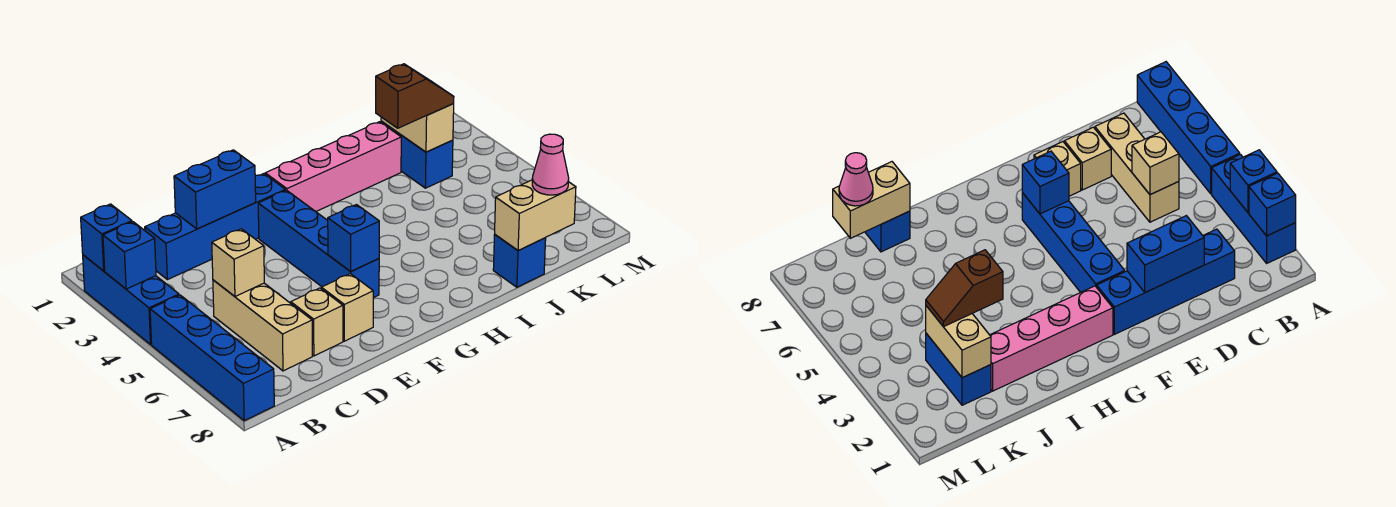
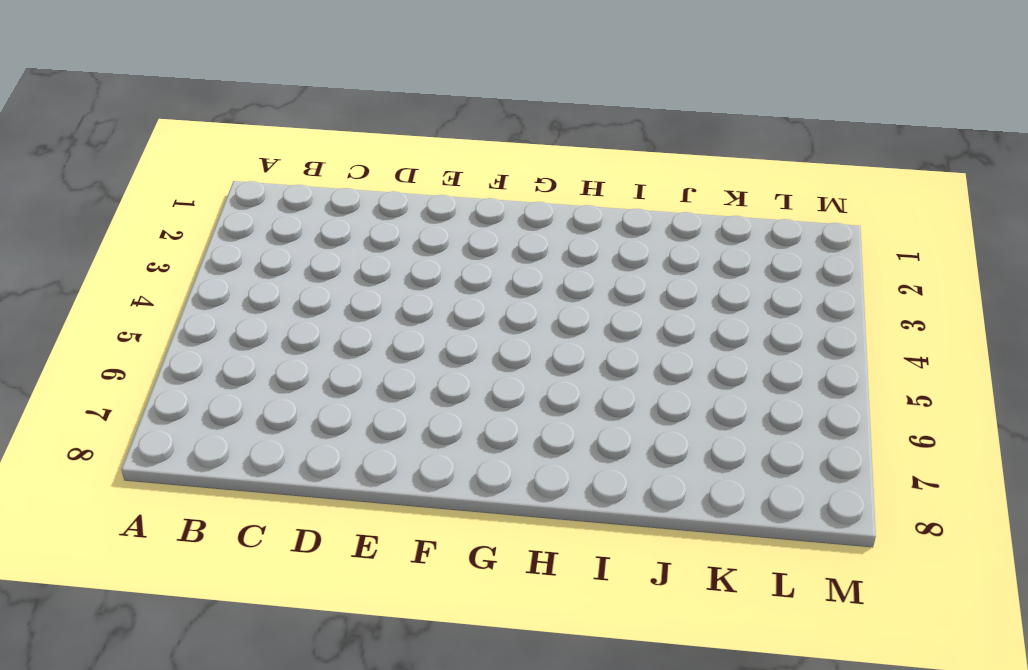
none -> blue brick A2:A4 level 1
none -> blue brick A5:A8 level 1
none -> blue brick C2:F2 level 1

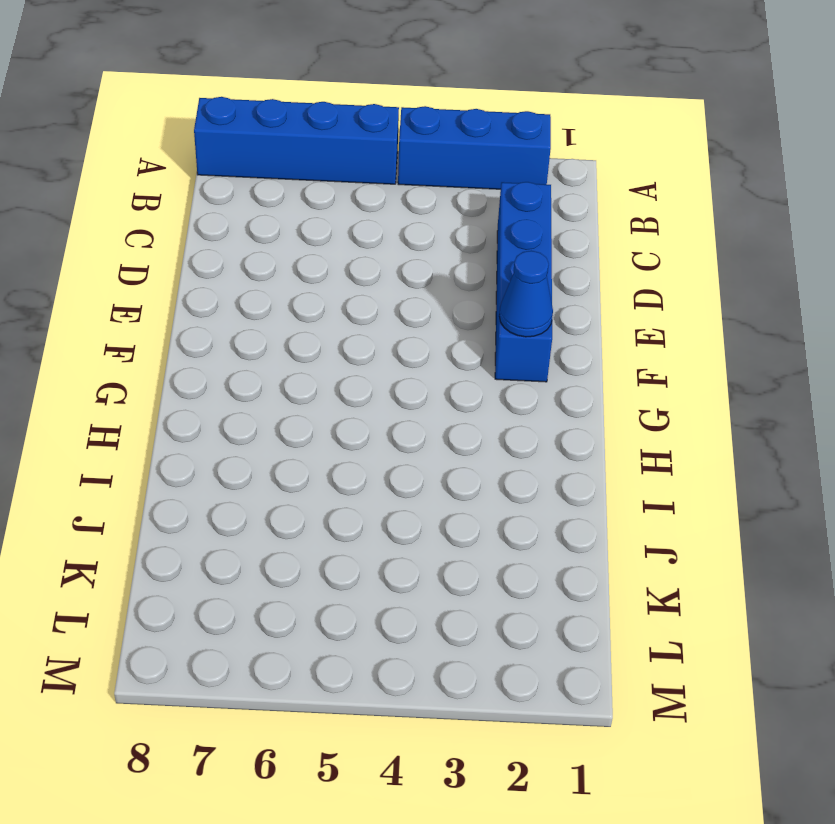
blue cone F2 level 2 -> none
none -> tan brick C5:C7 level 1
none -> tan brick D7 level 1
none -> tan brick E7 level 1

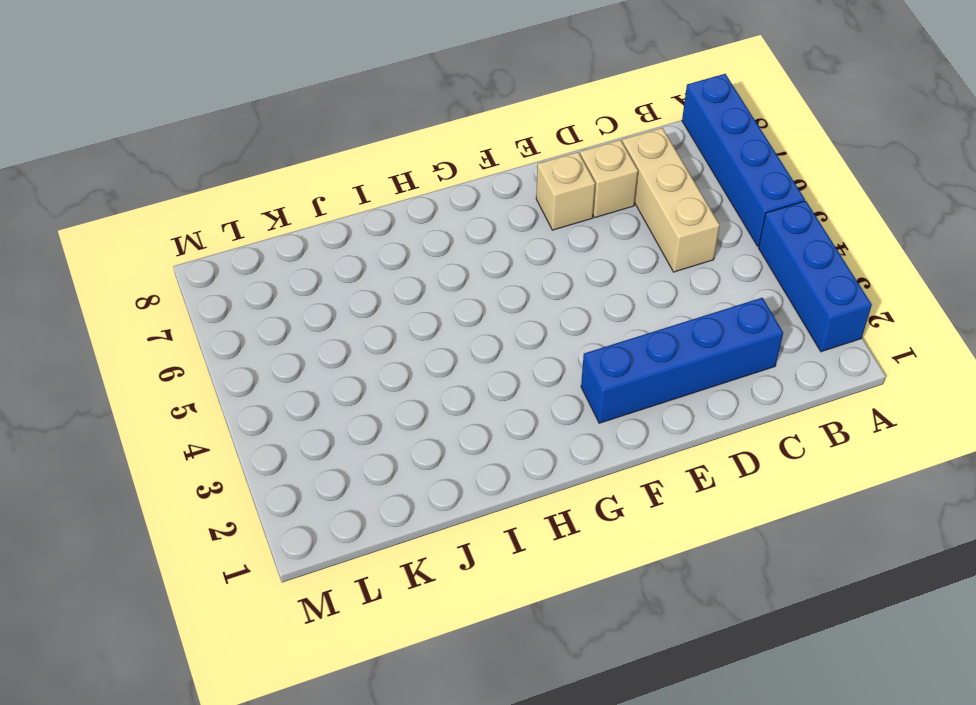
none -> blue brick F3:F6 level 1
none -> pink brick G2:J2 level 1
none -> blue brick J8 level 1

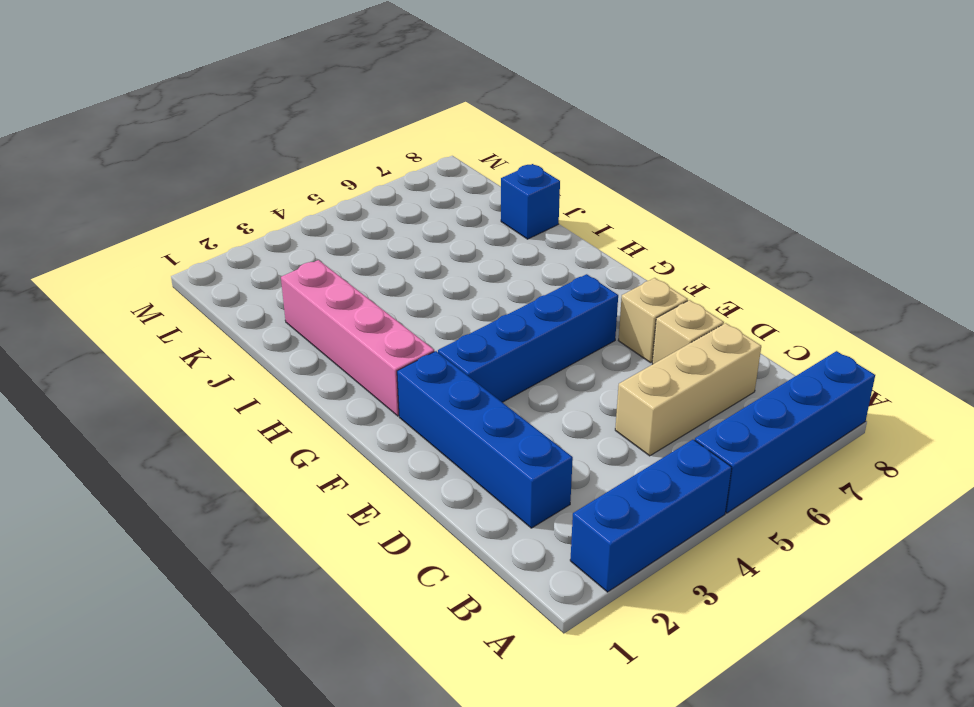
none -> blue brick K2:K3 level 1
none -> blue brick A2 level 2
none -> blue brick A3 level 2

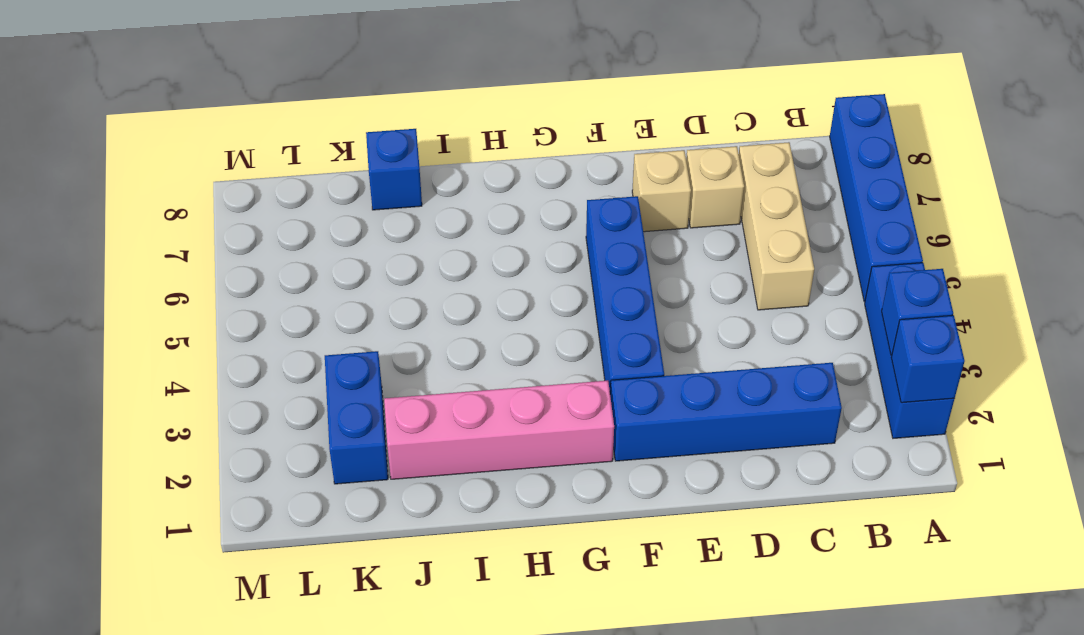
none -> tan brick C5 level 2
none -> blue brick D2:E2 level 2
none -> blue brick F6 level 2

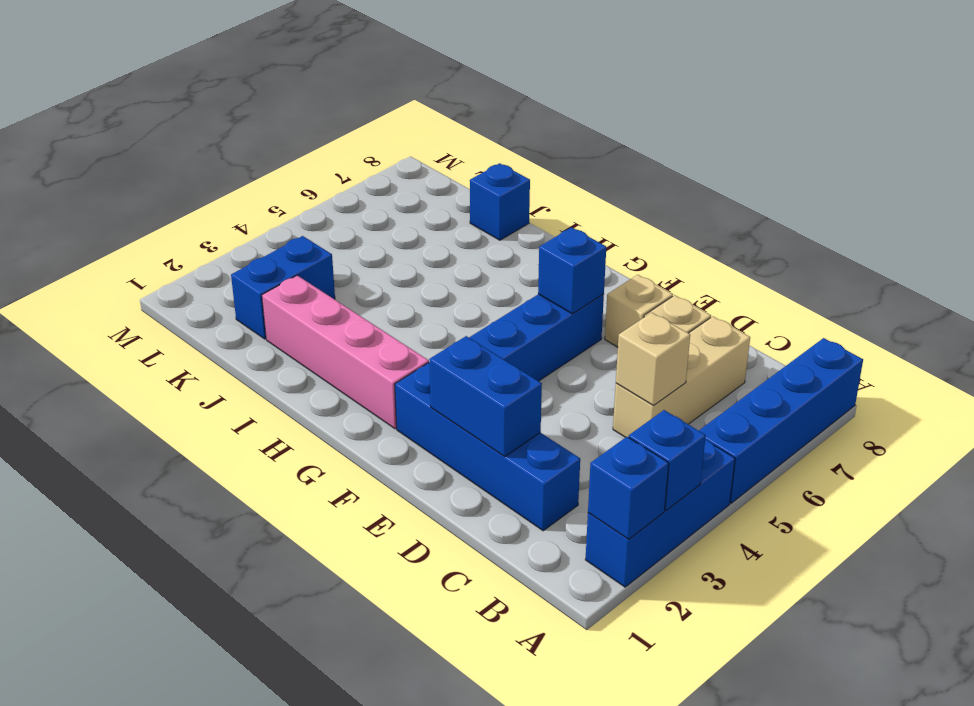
none -> tan brick J8:K8 level 2
none -> tan brick K2:K3 level 2
none -> brown slope J3:K3 level 3 top J

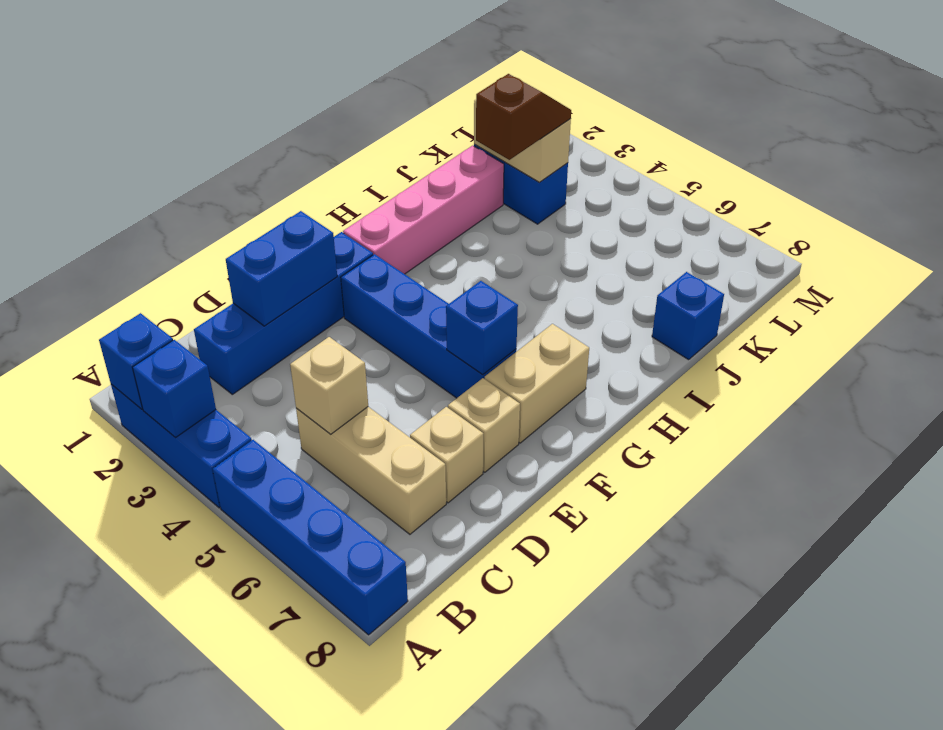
tan brick F7:G7 level 1 -> tan brick J8:K8 level 2
none -> pink cone K8 level 3

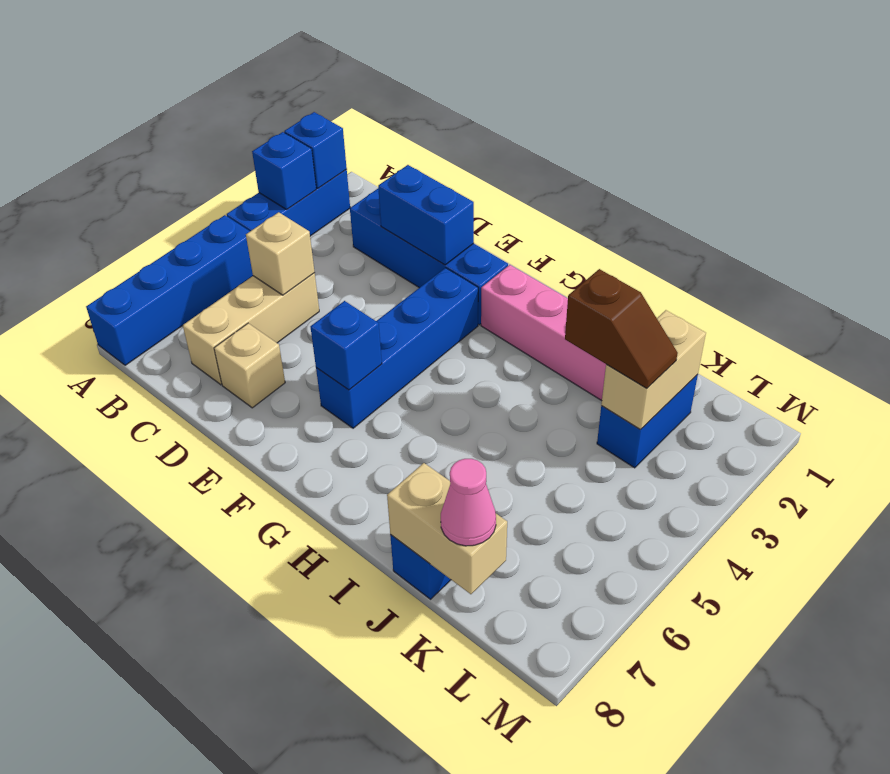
none -> tan brick E7 level 1

